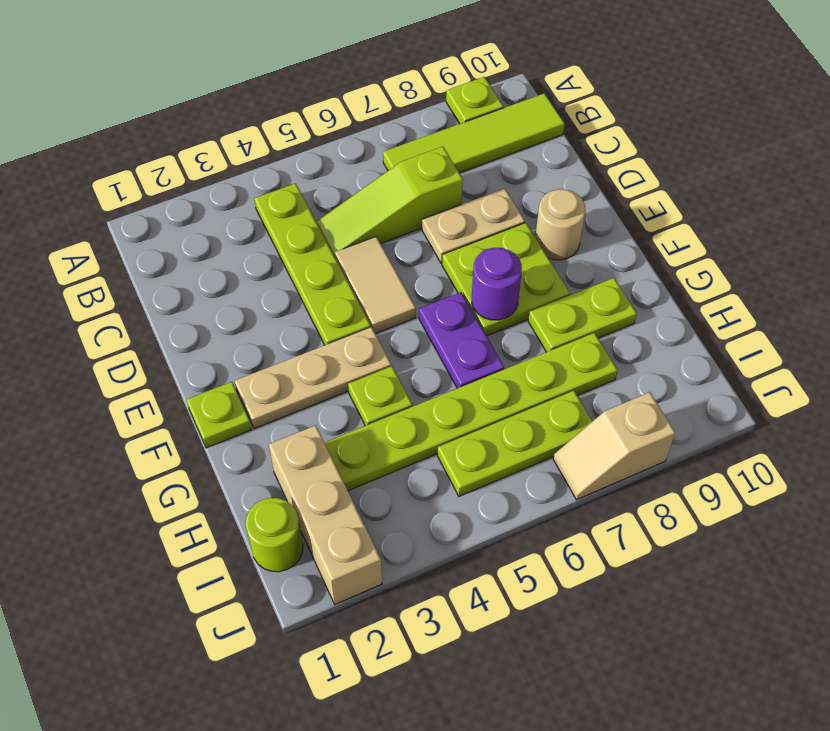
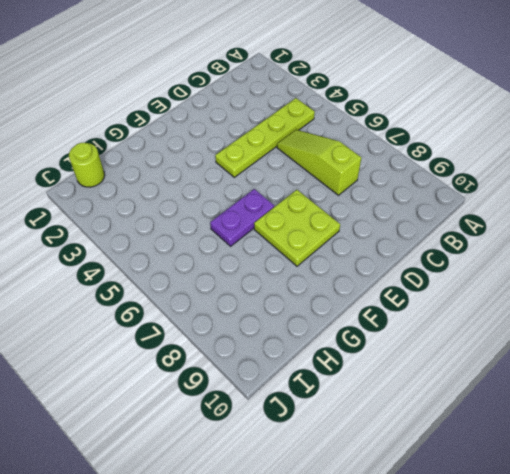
none -> lime plate A9 level 1
none -> lime tile B7:B10 level 1
none -> tan tile D5:E5 level 1

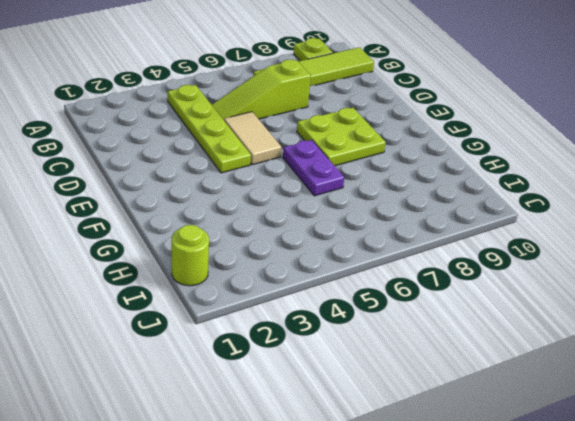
none -> tan plate D7:D8 level 1
none -> tan round brick E9 level 1
none -> lime plate F1 level 1

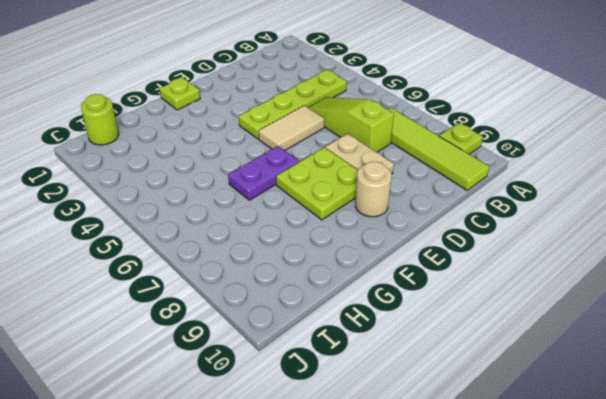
none -> tan plate F2:F4 level 1
none -> lime plate G4 level 1
none -> lime plate G8:G9 level 1

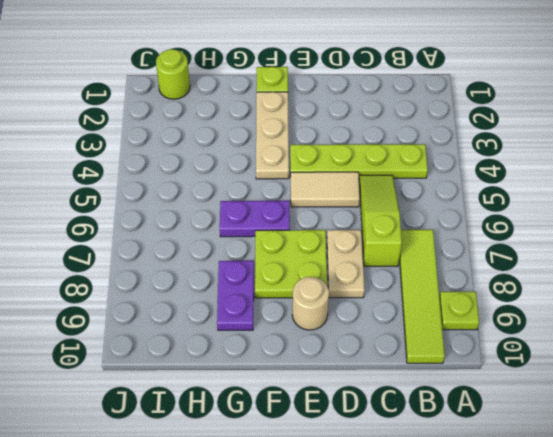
purple plate G8:G9 level 1 -> lime plate G8:G9 level 1
none -> lime plate G4 level 1
none -> tan brick H2:J2 level 1
none -> lime plate H3:H8 level 1

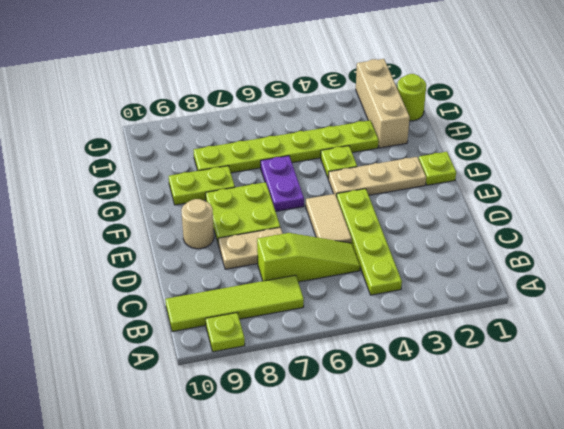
none -> lime plate I5:I7 level 1
none -> tan slope J7:J8 level 1 top 8
none -> purple round brick F7 level 2

